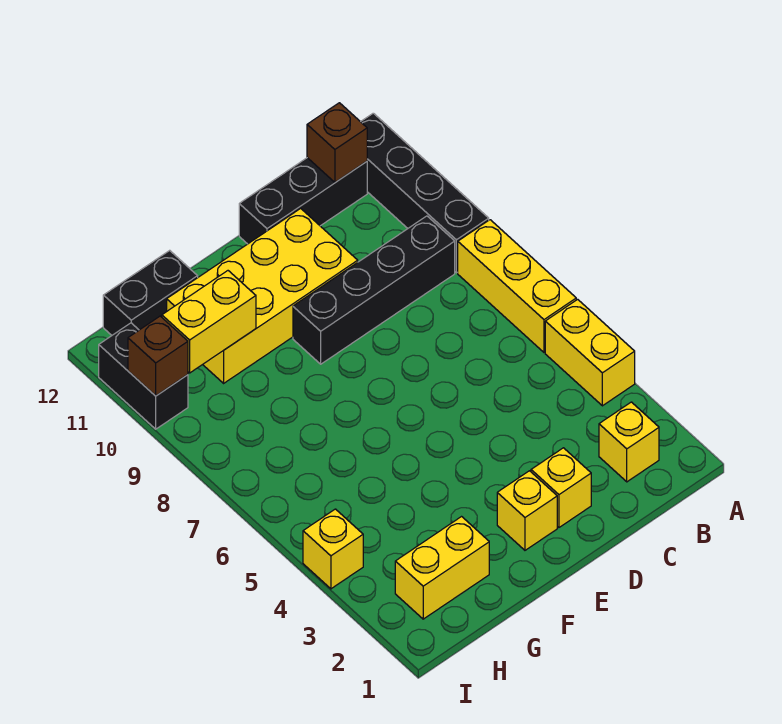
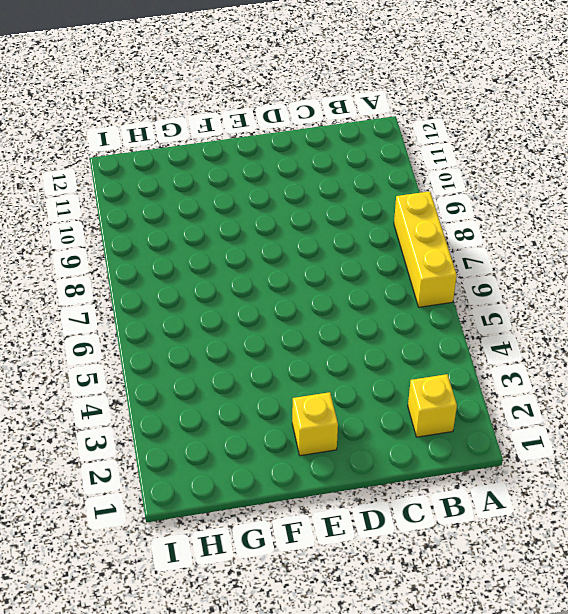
none -> yellow brick A4:A5 level 1
none -> black brick A9:A12 level 1
none -> black brick B9:E9 level 1

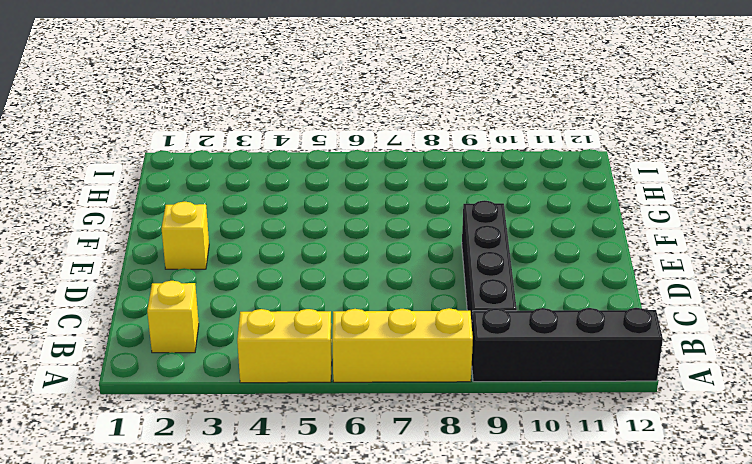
none -> black brick B12:D12 level 1
none -> yellow brick D2 level 1
none -> yellow brick D10:G11 level 1

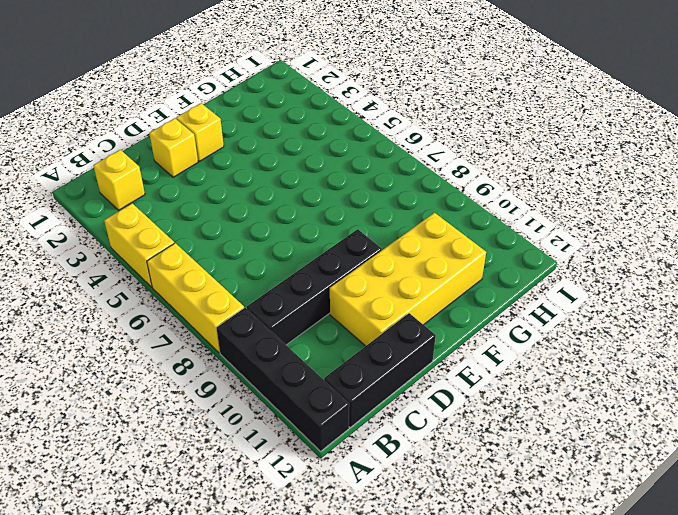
none -> yellow brick G2:H2 level 1
none -> black brick G12:H12 level 1
none -> yellow brick I4 level 1

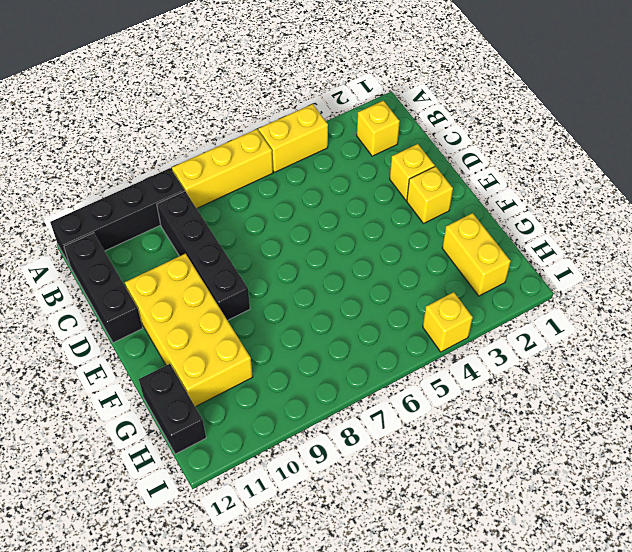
none -> black brick I10:I11 level 1
none -> brown brick B12 level 2
none -> yellow brick G10:H10 level 2

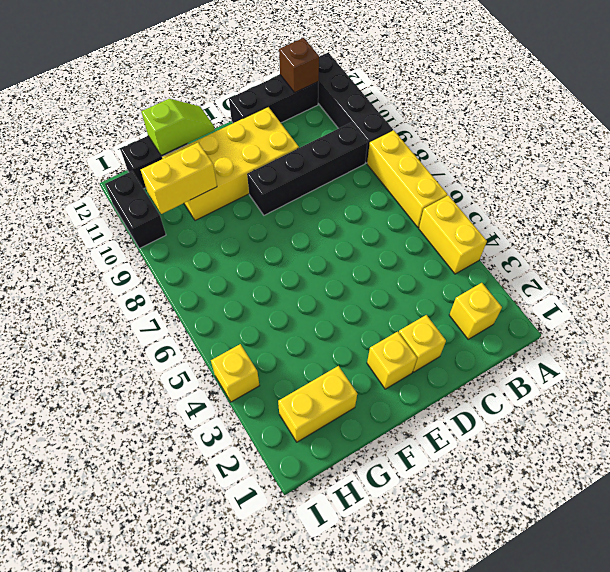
lime slope F12:G12 level 2 top G -> none
none -> brown brick I10 level 2

